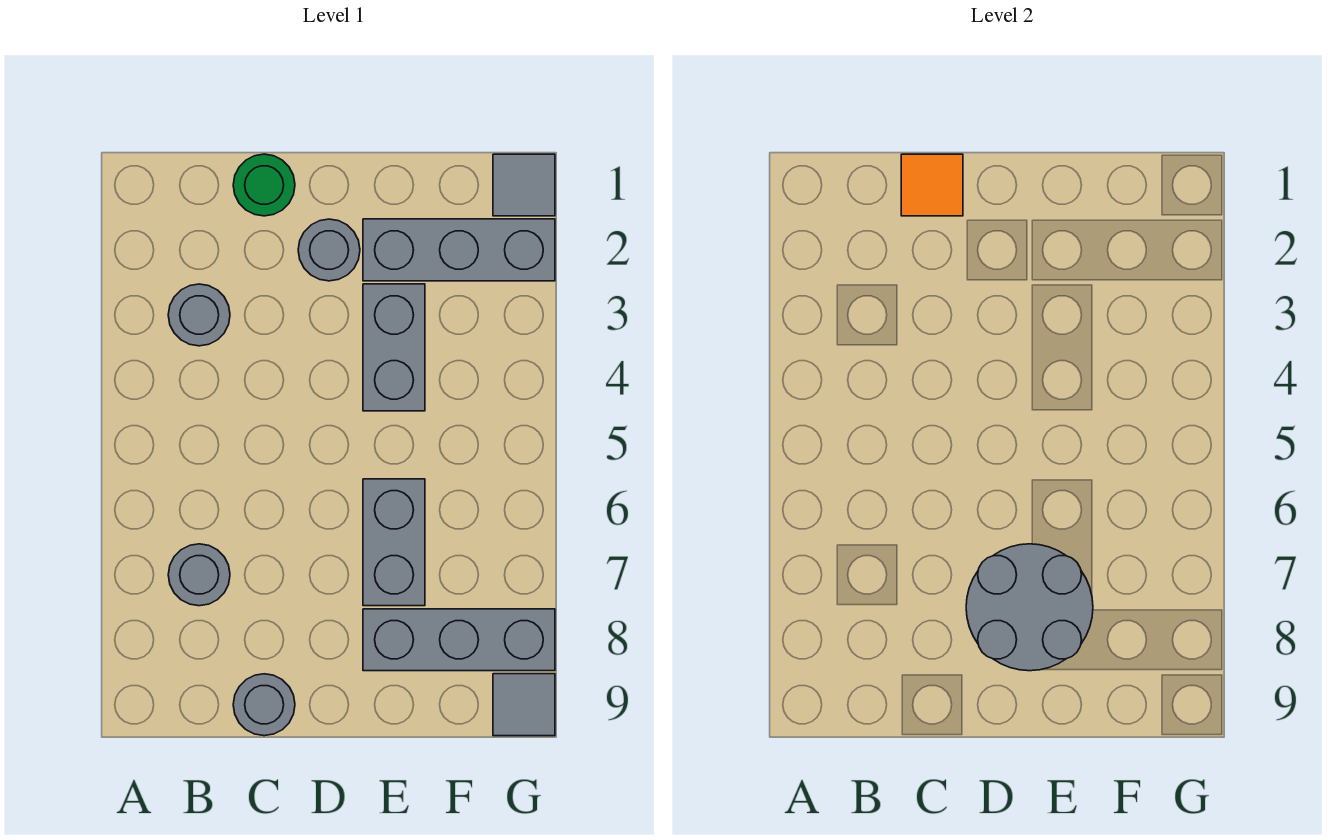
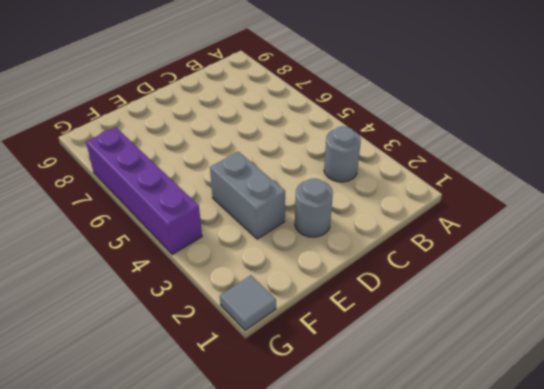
purple brick G4:G7 level 1 -> none
none -> grey round brick B7 level 1
none -> green round brick C1 level 1
none -> grey round brick C9 level 1

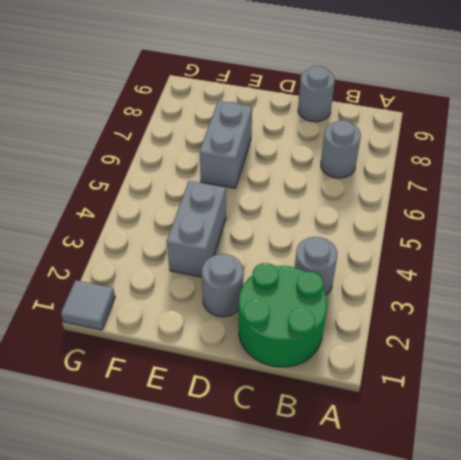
green round brick B1:C2 level 1 -> green round brick C1 level 1
none -> grey brick E2:G2 level 1
none -> grey brick E8:G8 level 1
none -> grey tile G9 level 1

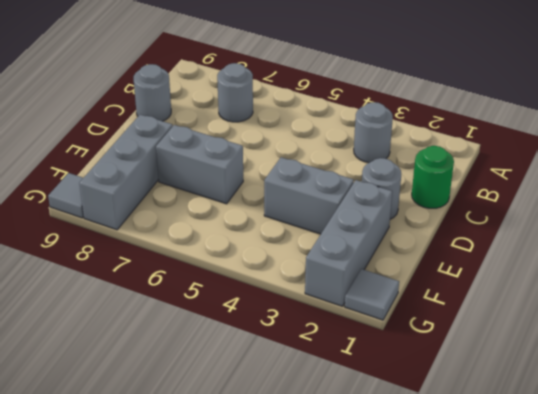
none -> orange tile C1 level 2
none -> grey round brick D7:E8 level 2

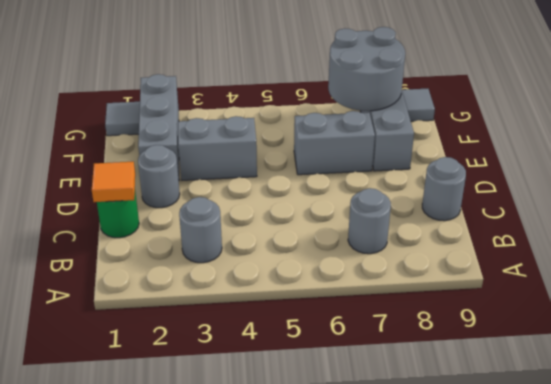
grey round brick F7:G8 level 2 -> grey round brick D7:E8 level 2

